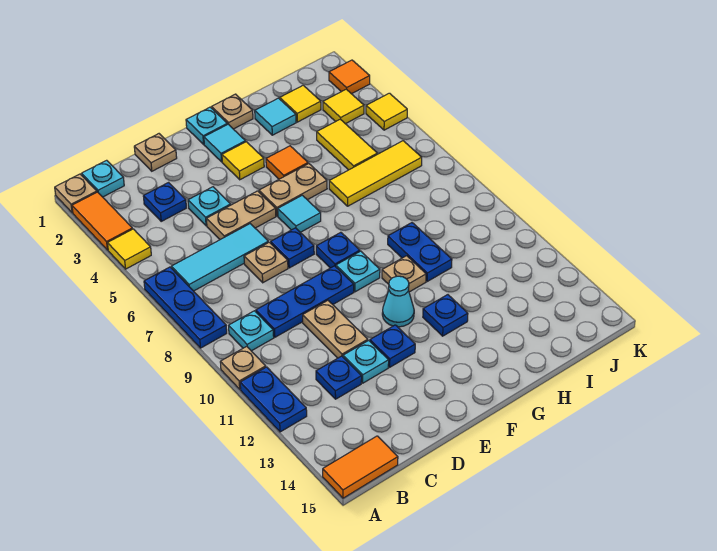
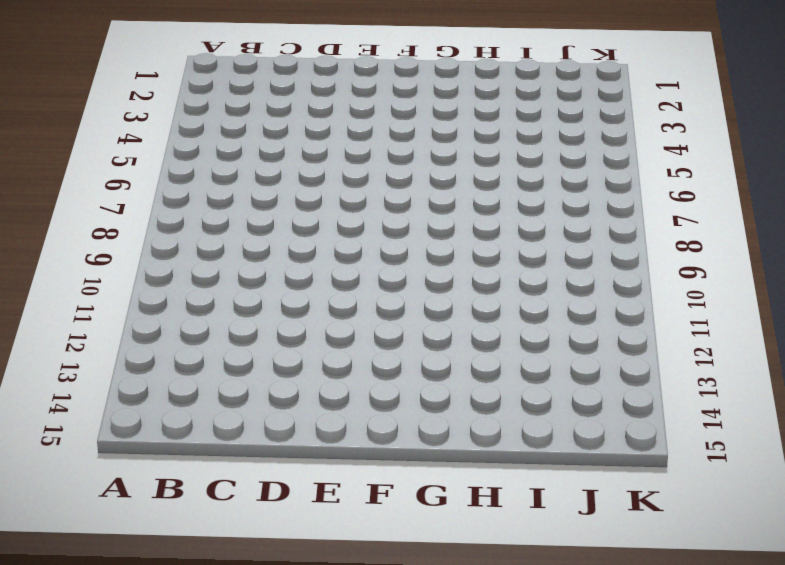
none -> tan plate A1 level 1
none -> orange tile A2:A3 level 1
none -> yellow tile A4 level 1
none -> blue plate A6:A8 level 1

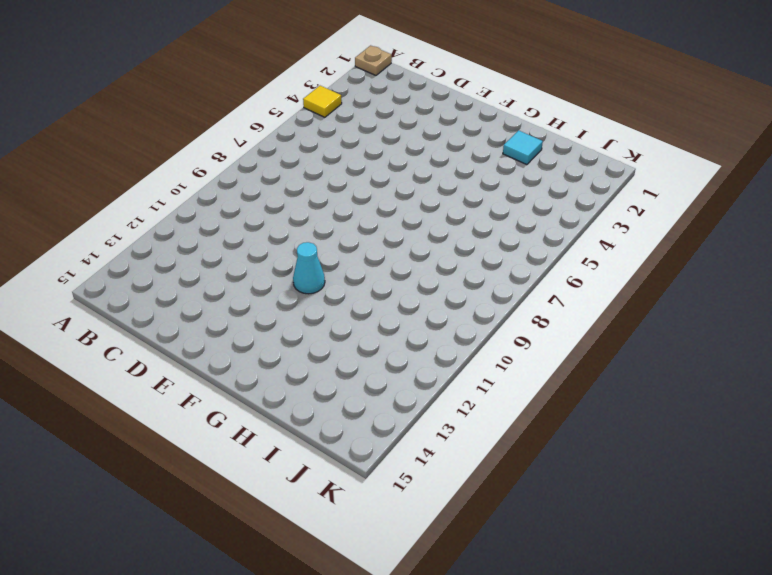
none -> orange tile A2:A3 level 1
none -> blue plate A6:A8 level 1
none -> tan plate A10 level 1
none -> blue plate A11:A12 level 1

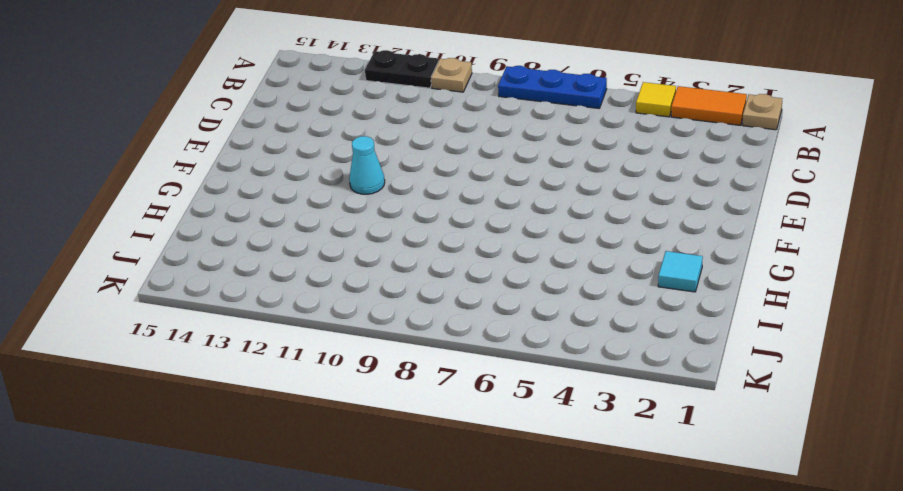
black plate A11:A12 level 1 -> blue plate A11:A12 level 1
none -> orange tile A15:B15 level 1
none -> cyan plate B1 level 1
none -> cyan tile B6:D6 level 1
none -> cyan plate B9 level 1

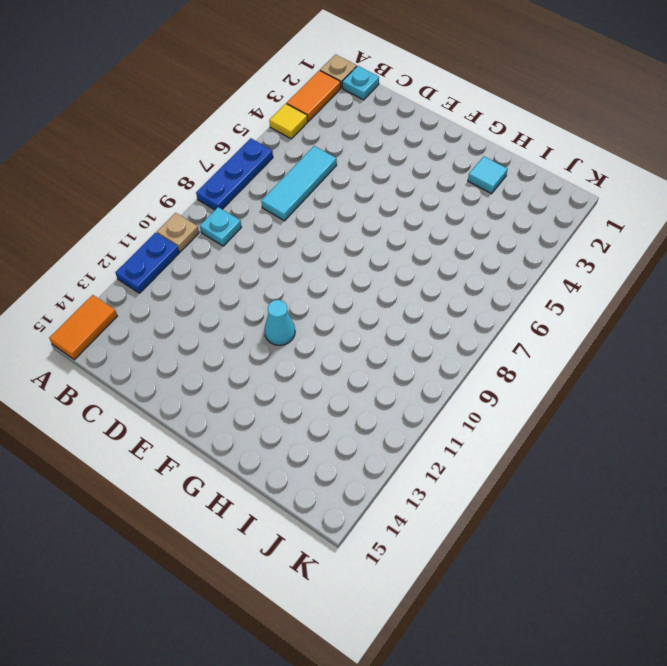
orange tile A14:A15 level 1 -> orange tile A15:B15 level 1
cyan tile C5:C7 level 1 -> cyan tile B6:D6 level 1
none -> blue plate C3 level 1
none -> blue plate C9:E9 level 1
none -> blue plate C12 level 1
none -> tan plate D1 level 1

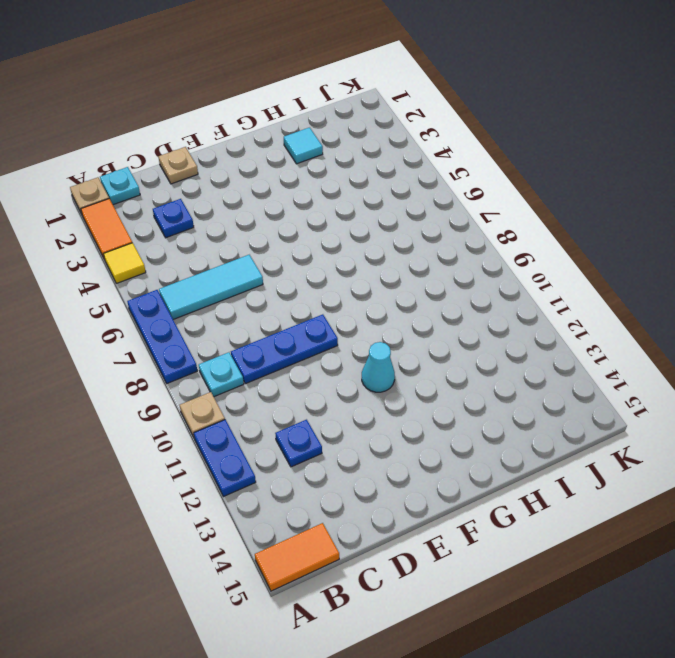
none -> cyan plate D4 level 1
none -> tan plate D5:E5 level 1
none -> tan plate D7 level 1
none -> tan plate D10:D11 level 1

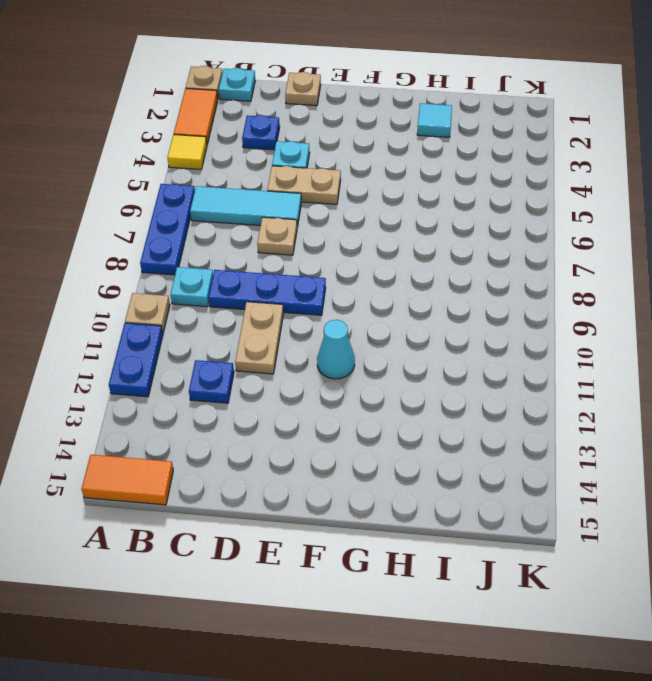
none -> cyan plate D12 level 1
none -> blue plate E7 level 1
none -> blue plate E12 level 1
none -> cyan plate F1 level 1

